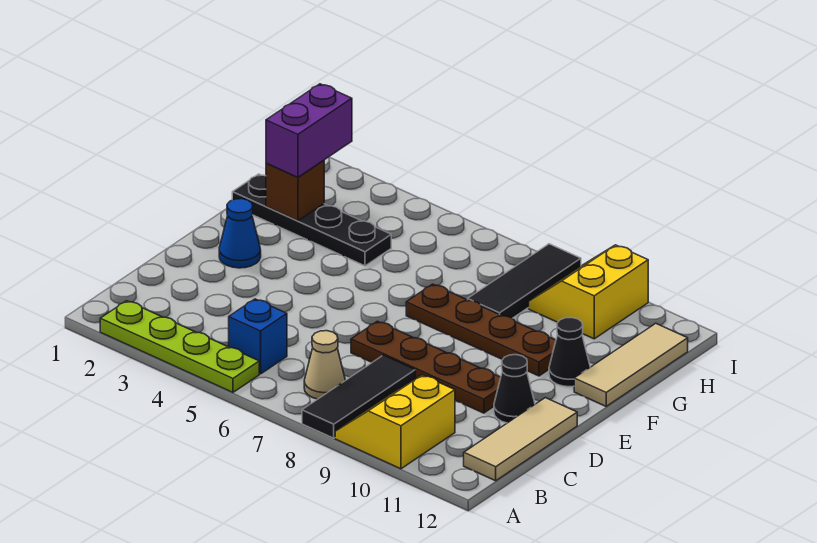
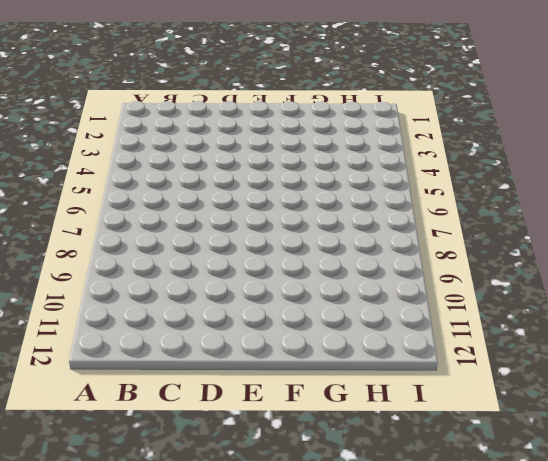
none -> lime plate A2:A5 level 1
none -> black tile A8:C8 level 1
none -> yellow slope A9:B10 level 1 top 10

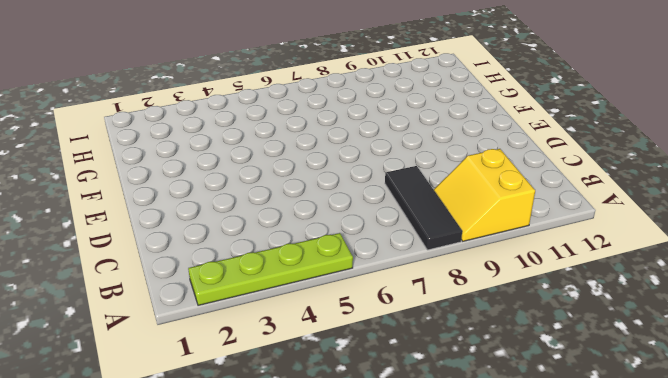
none -> blue brick B5 level 1
none -> tan cone B7 level 1
none -> tan tile B12:D12 level 1

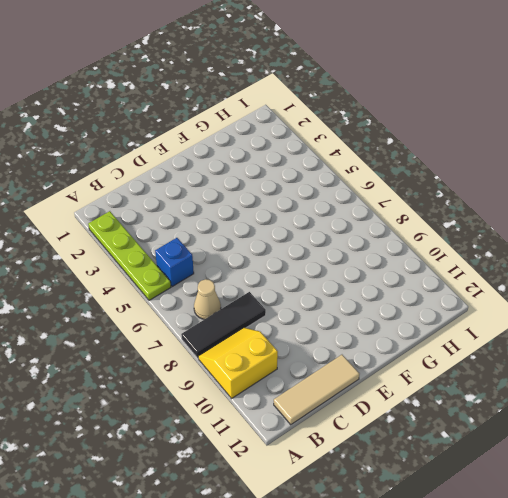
none -> brown plate D7:D10 level 1
none -> black cone D11 level 1
none -> blue cone E2 level 1

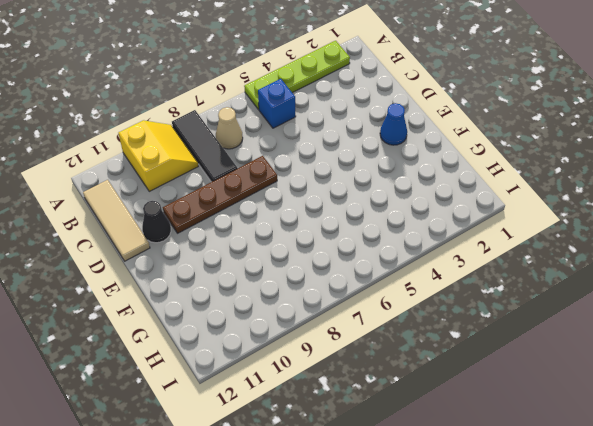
none -> brown plate F7:F10 level 1
none -> black cone F11 level 1
none -> tan tile F12:H12 level 1

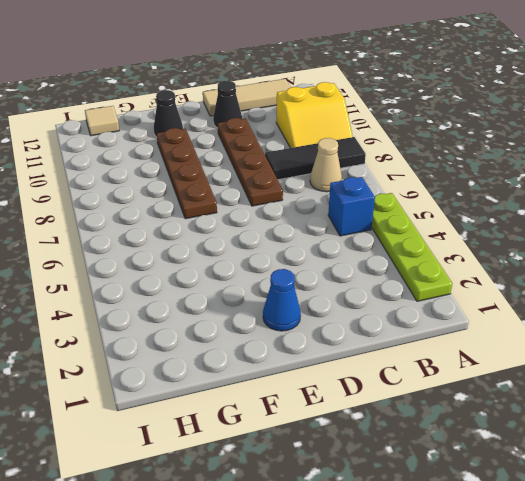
tan tile H12 level 1 -> tan tile F12:H12 level 1
none -> black plate G1:G4 level 1
none -> black tile G8:I8 level 1
none -> yellow slope H9:I10 level 1 top 10

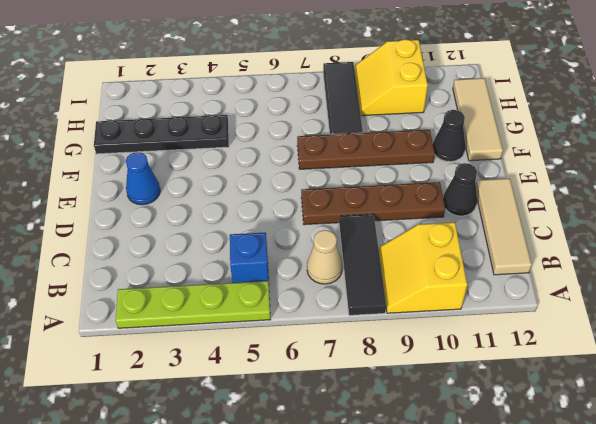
none -> brown brick G2 level 2
none -> purple brick G2:H2 level 3

